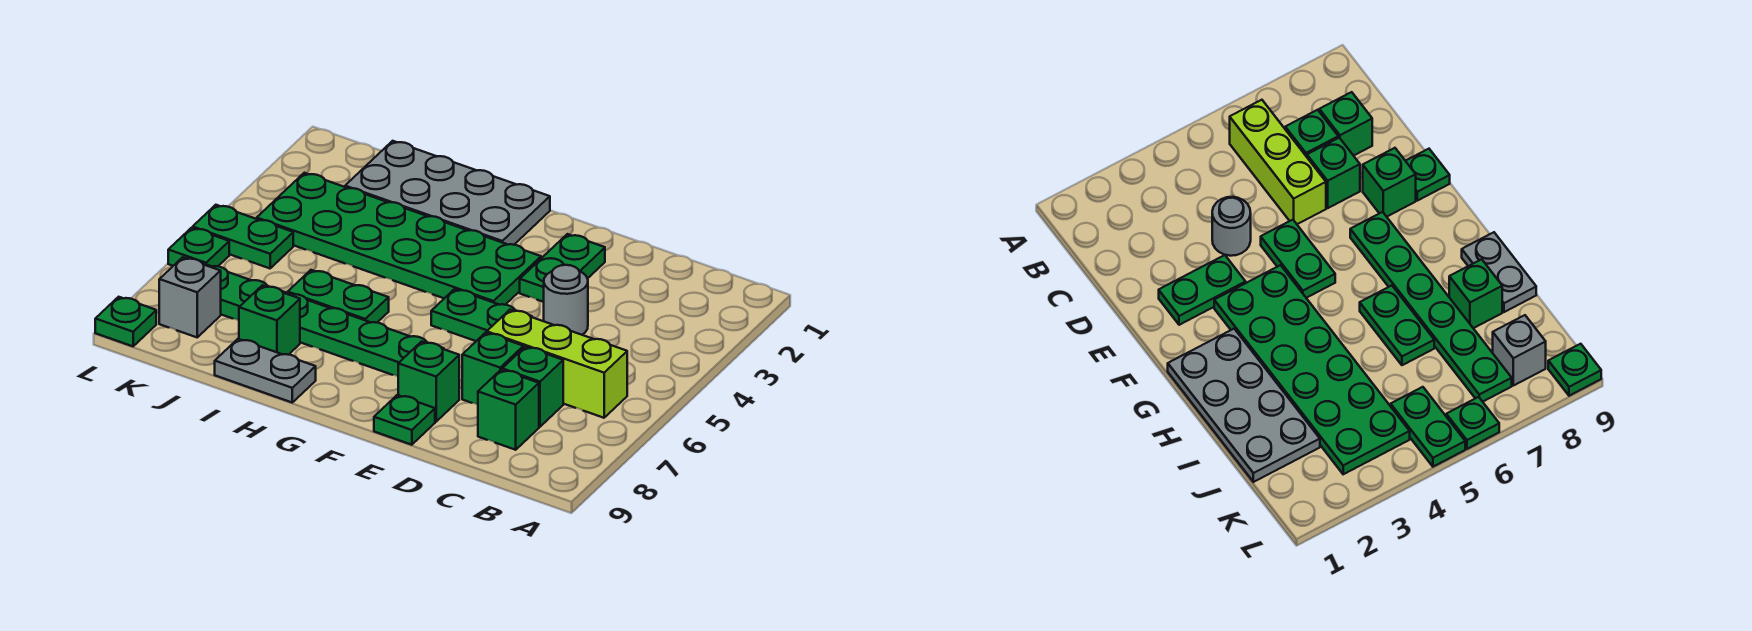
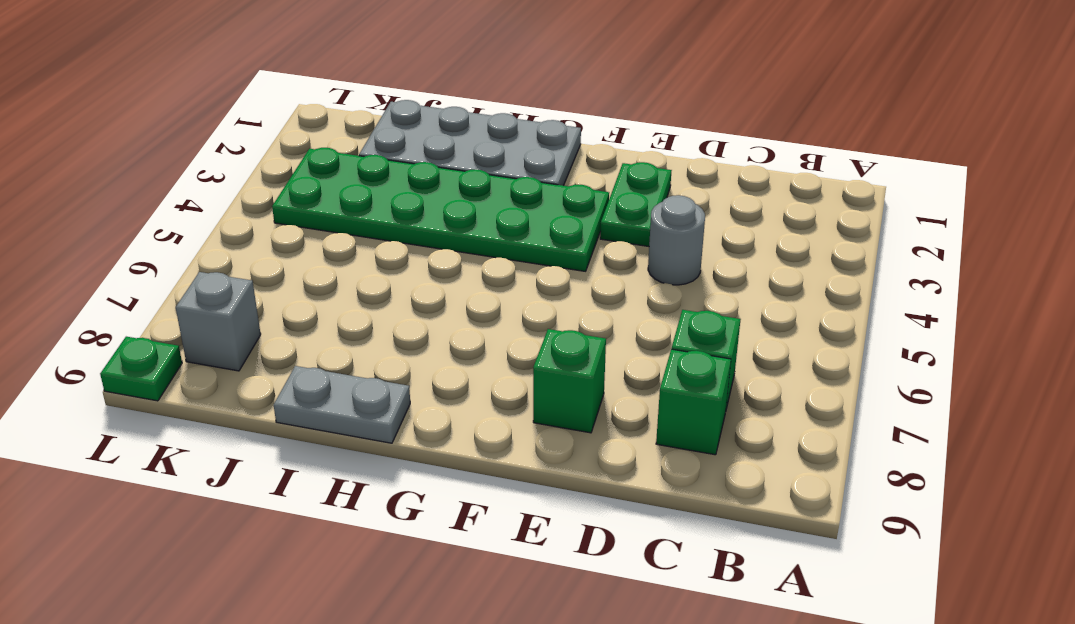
none -> lime brick B6:D6 level 1
none -> green brick D7 level 1
none -> green plate E5:F5 level 1

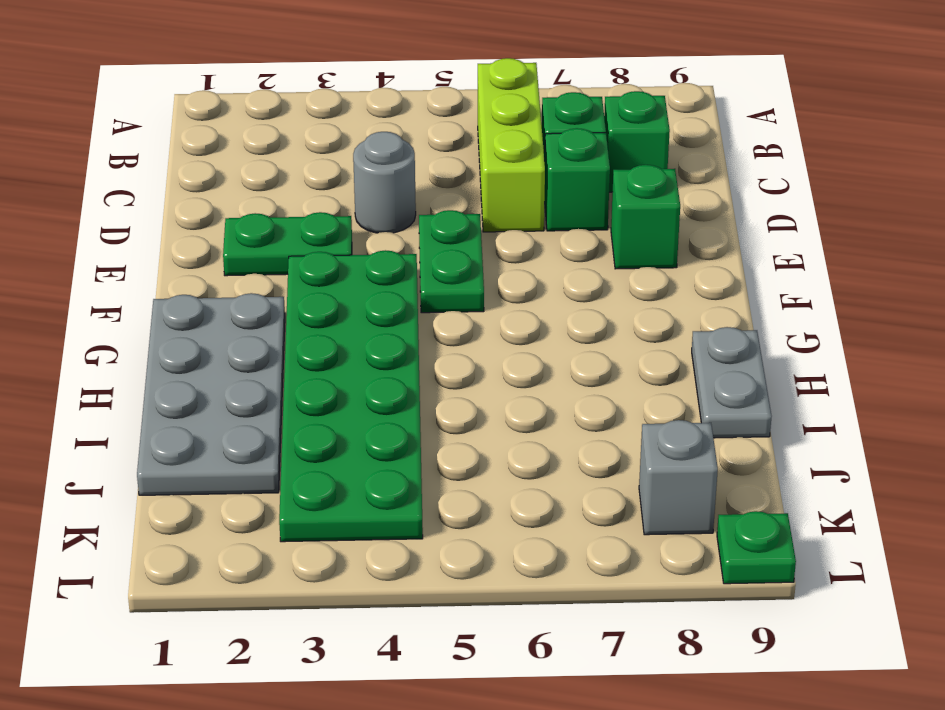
none -> green plate E9 level 1
none -> green plate F7:K7 level 1
none -> green plate H6:I6 level 1

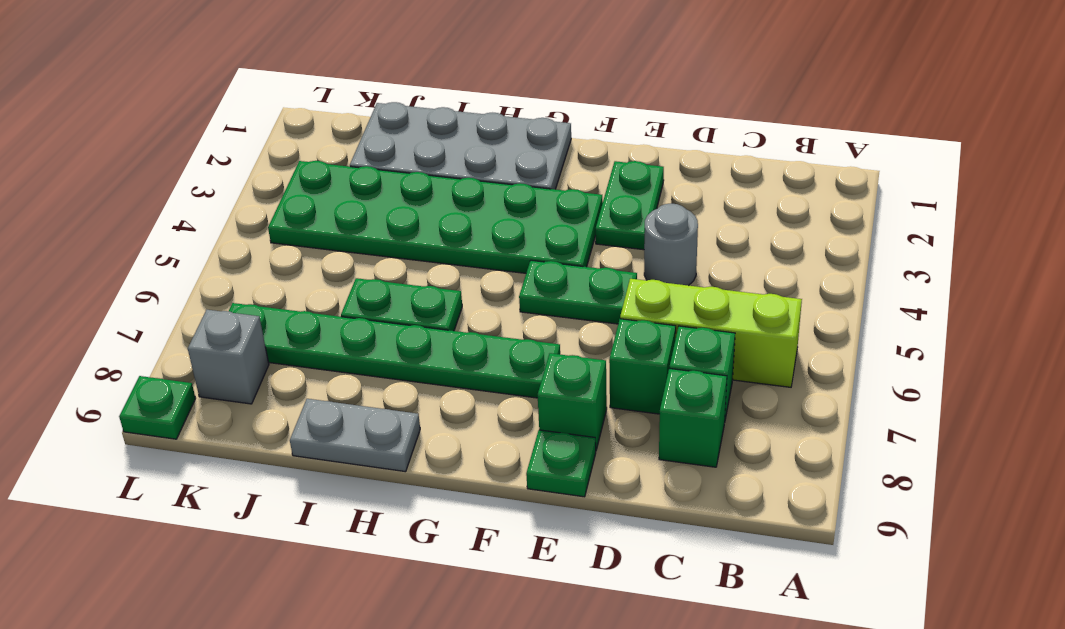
none -> green brick I8 level 1
none -> green plate K5:L5 level 1
none -> green plate L6 level 1

